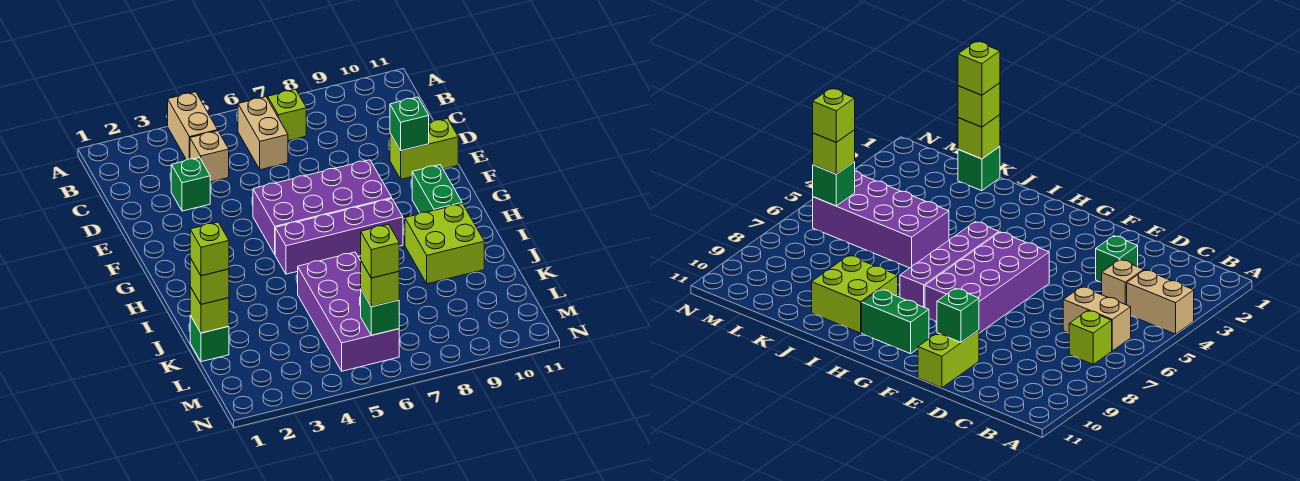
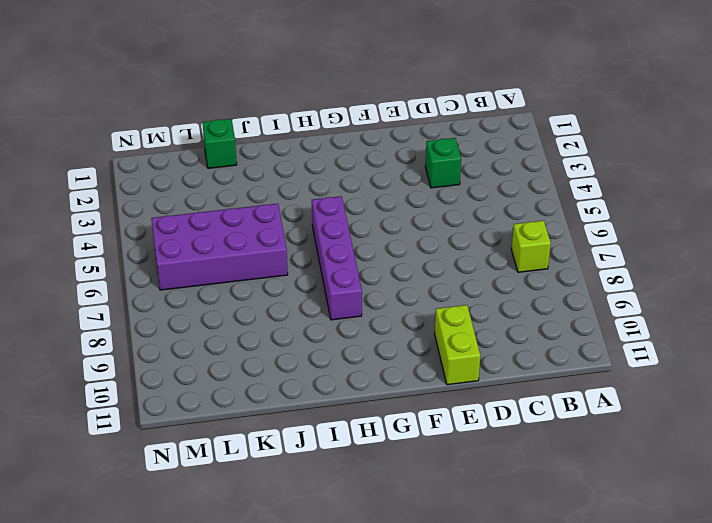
none -> tan brick A4:B4 level 1
none -> tan brick B6:C6 level 1
none -> tan brick C4 level 1

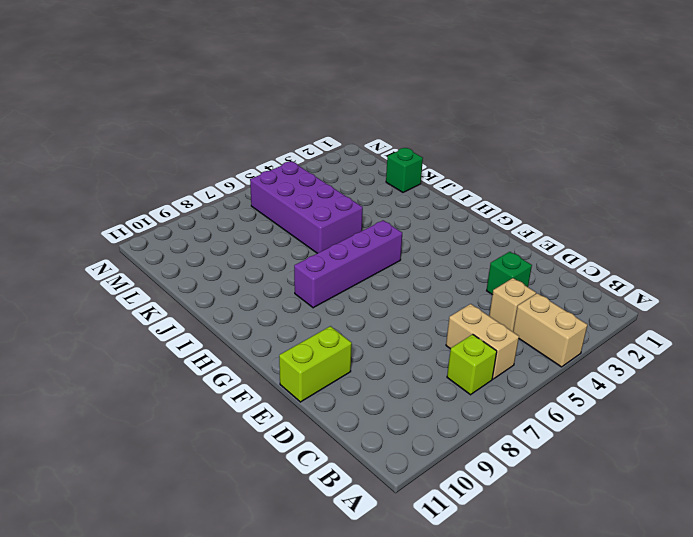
none -> purple brick F5:G8 level 1
none -> green brick G10:H10 level 1
none -> lime brick I9:J10 level 1

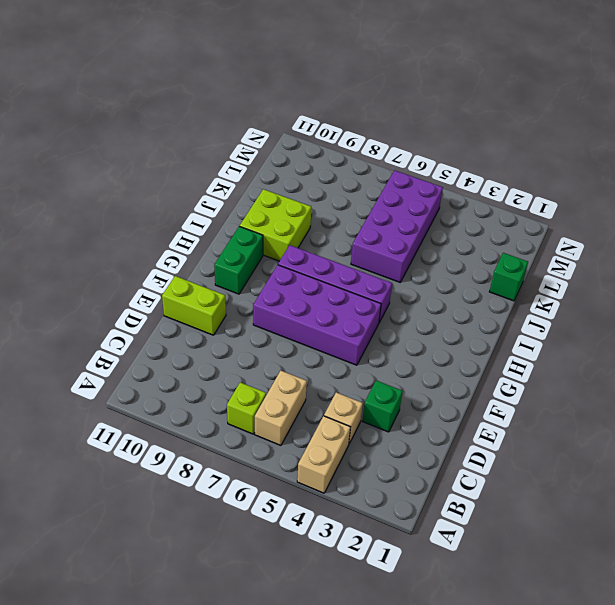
none -> green brick E10 level 2
none -> lime brick K1 level 2
none -> green brick M6 level 2

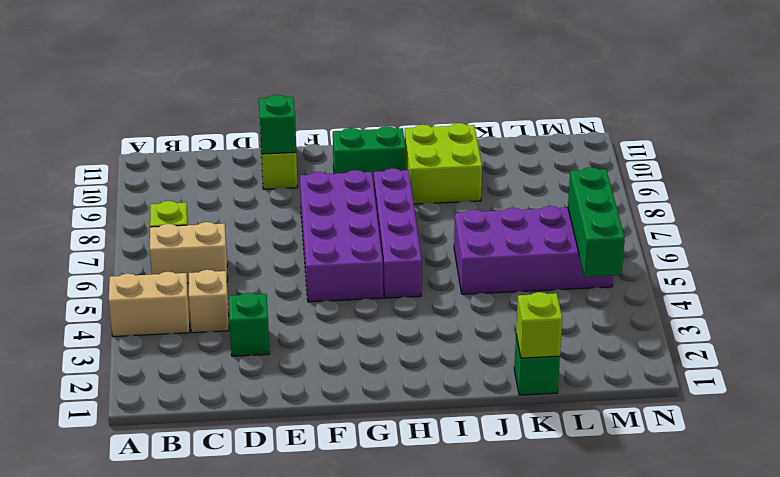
green brick M4:M6 level 2 -> green brick M6 level 2
none -> lime brick K1 level 3
none -> lime brick M6 level 3
none -> lime brick K1 level 4

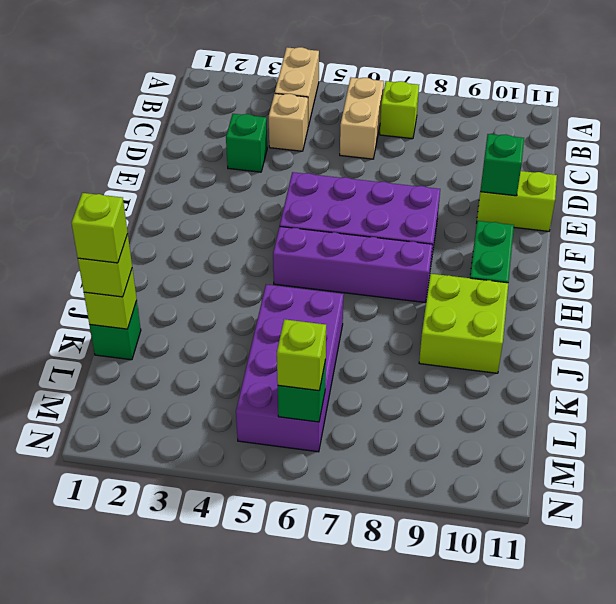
none -> lime brick M6 level 4

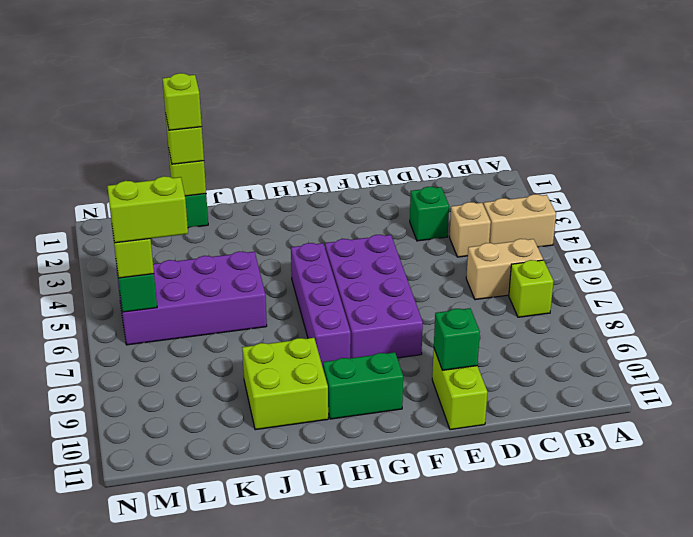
lime brick L6:M6 level 4 -> lime brick M6 level 4

